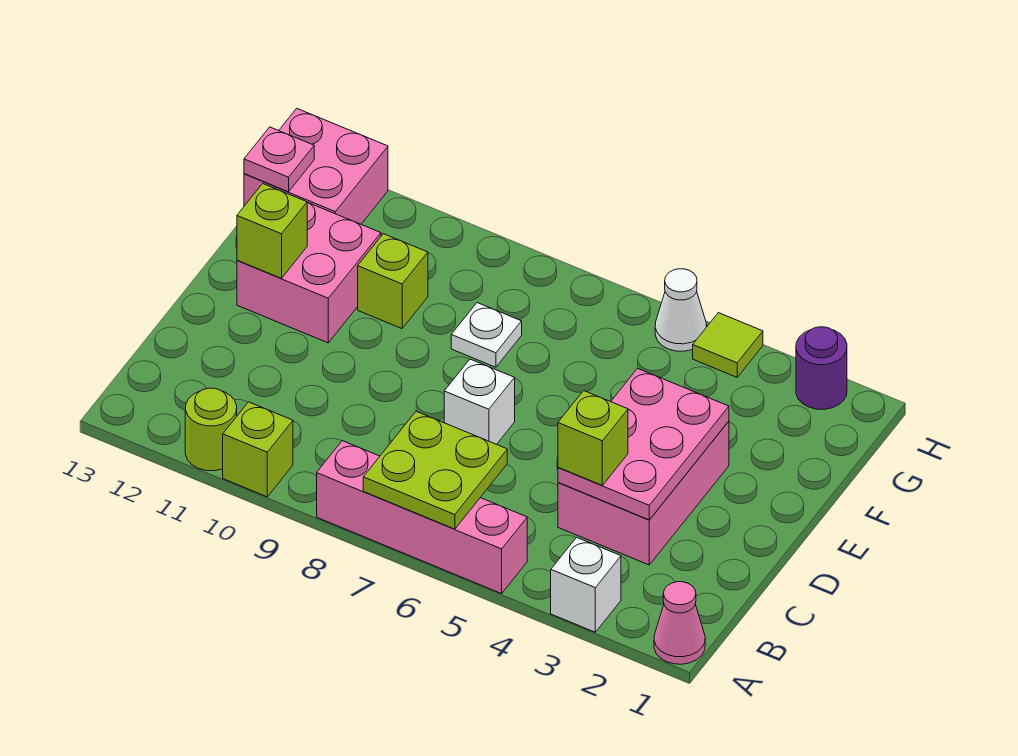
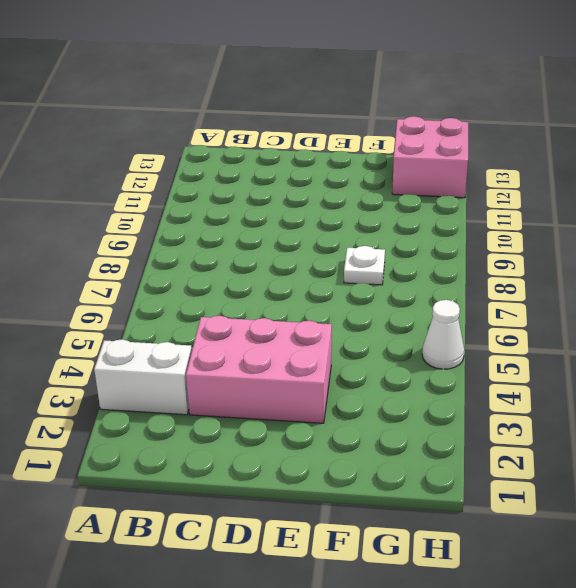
white brick A3:B3 level 1 -> white brick A3 level 1
none -> pink cone A1 level 1
none -> pink brick A5:A8 level 1
none -> lime brick A10 level 1

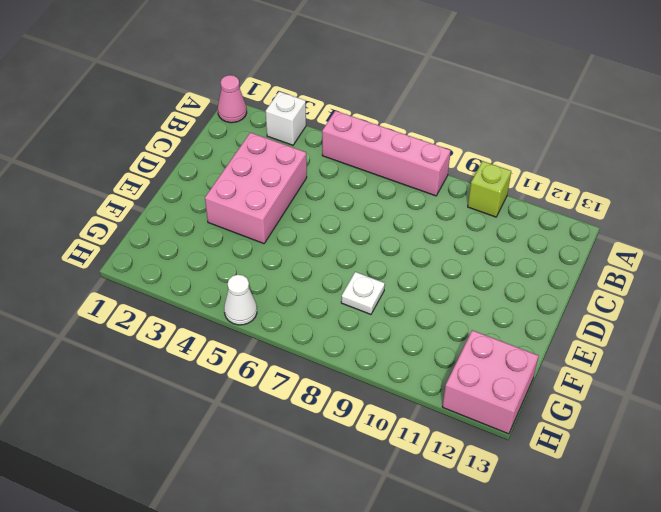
none -> lime round brick A11 level 1
none -> white brick D7 level 1
none -> pink brick E11:F12 level 1

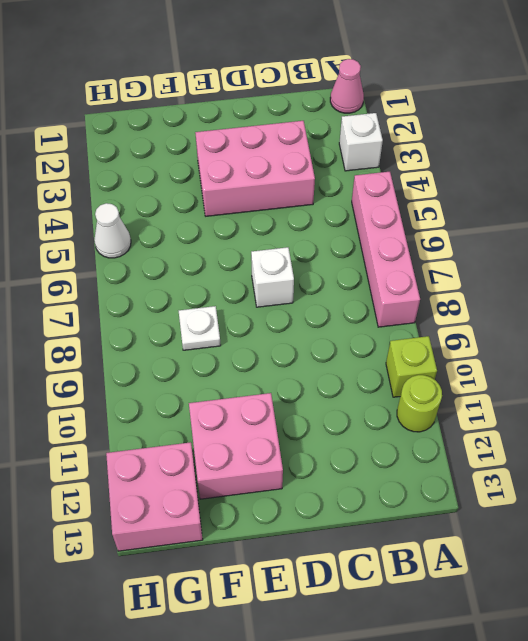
none -> lime brick F10 level 1
none -> purple round brick H2 level 1
none -> lime tile H4 level 1

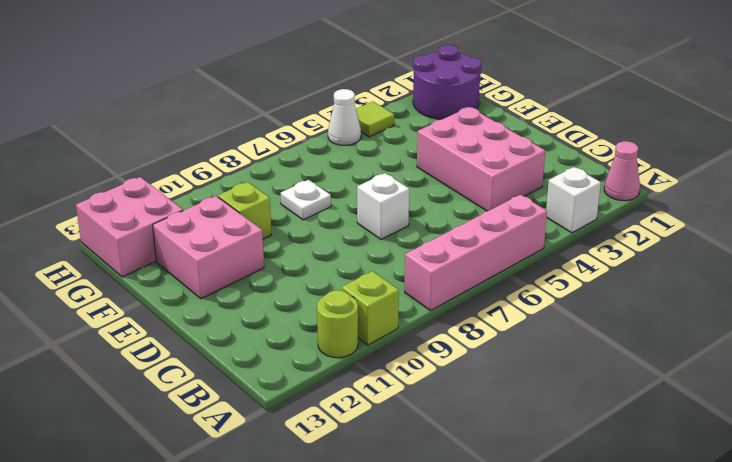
purple round brick G1:H2 level 1 -> purple round brick H2 level 1
none -> lime plate A6:B7 level 2
none -> pink plate C3:E4 level 2
none -> lime brick E12 level 2

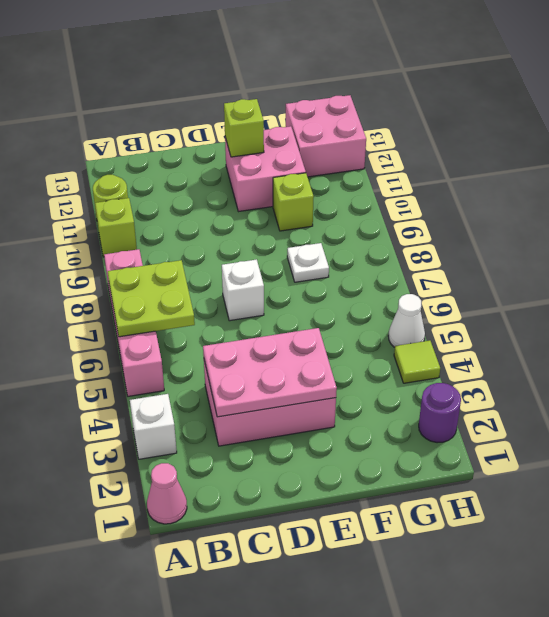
none -> pink plate G13 level 2
none -> lime brick C4 level 3

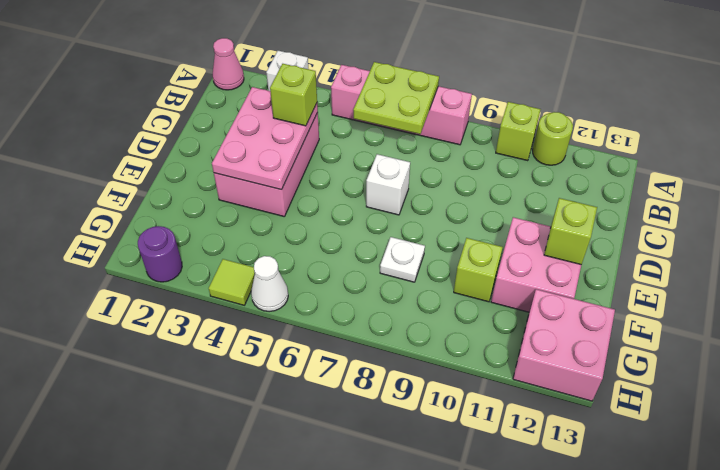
none -> pink plate G13 level 2

